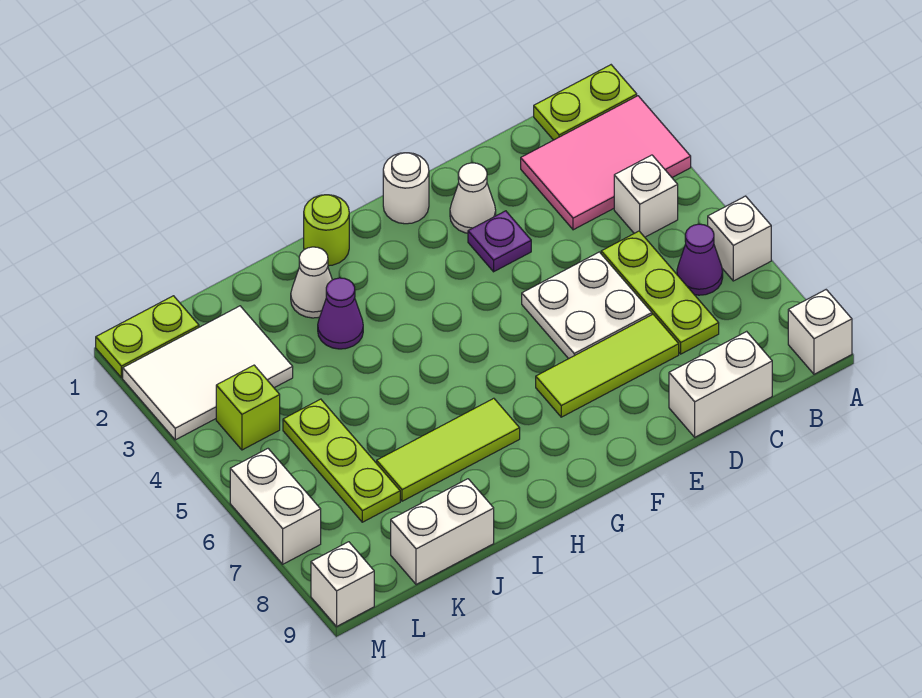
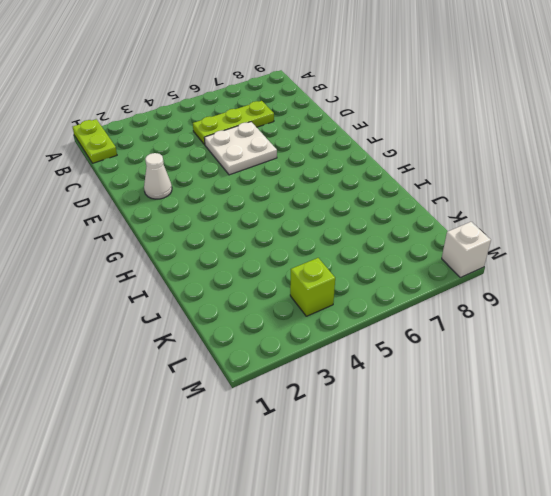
none -> pink tile A2:C3 level 1
none -> white brick A6 level 1
none -> white brick A9 level 1

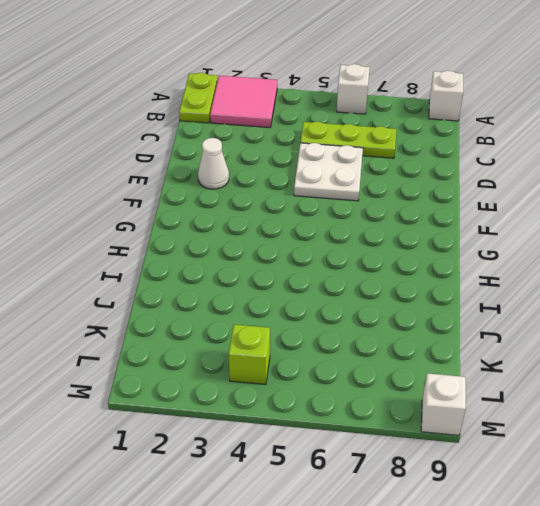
pink tile A2:B3 level 1 -> pink tile A2:C3 level 1
none -> white brick B4 level 1
none -> purple cone B6 level 1
none -> white brick C9:D9 level 1

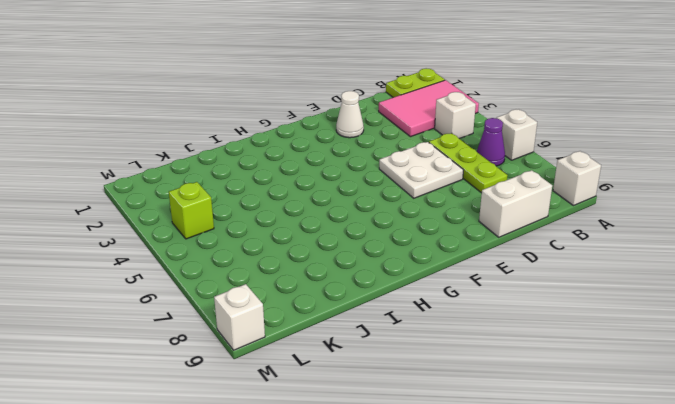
none -> lime tile D7:F7 level 1
none -> purple plate E3 level 1
none -> white round brick F1 level 1

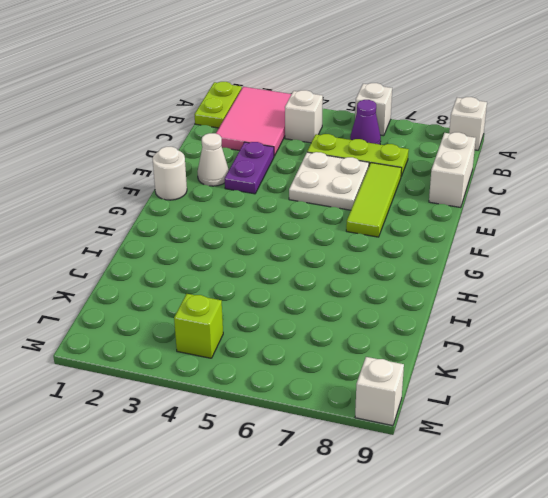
purple plate D3:E3 level 1 -> purple plate E3 level 1
none -> lime round brick H1 level 1
none -> lime tile H7:J7 level 1
none -> white cone I2 level 1

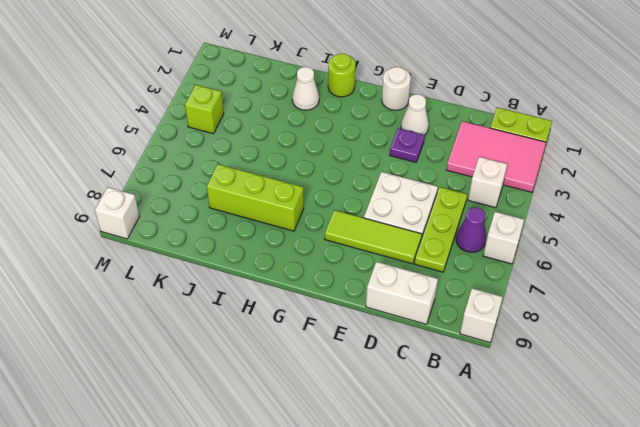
lime brick H7:J7 level 1 -> lime tile H7:J7 level 1
none -> purple cone I3 level 1
none -> white brick J9:K9 level 1
none -> white tile K2:M3 level 1

